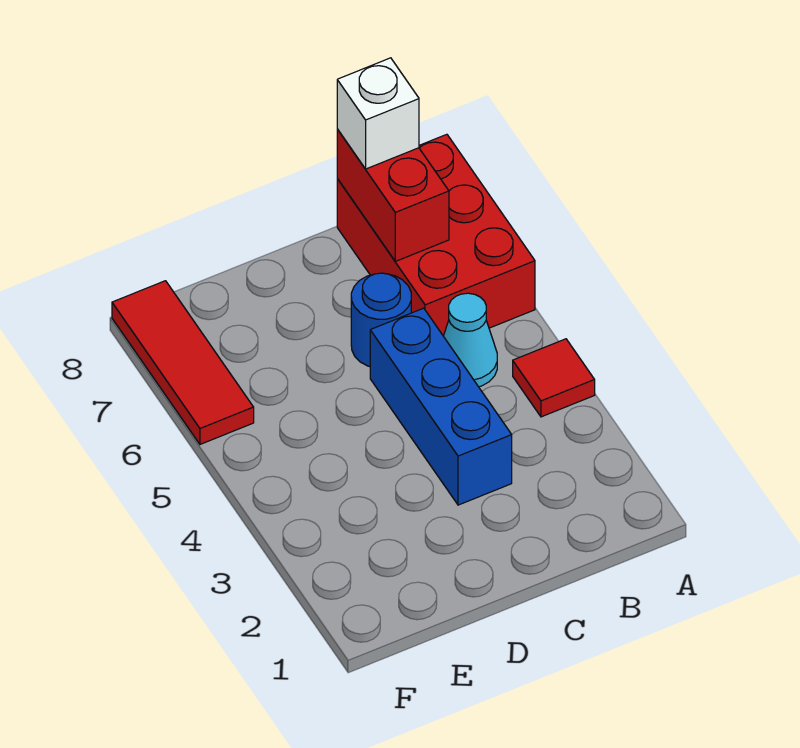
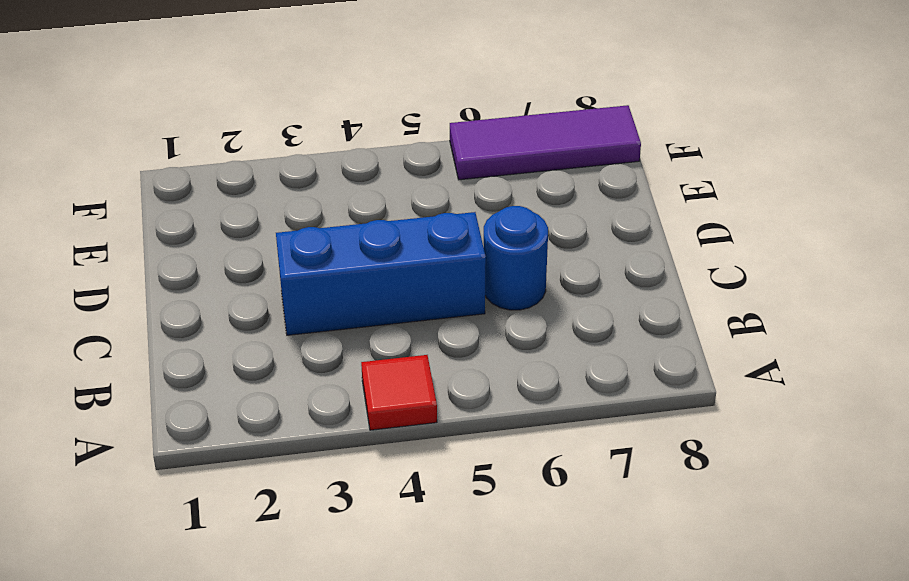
purple tile F6:F8 level 1 -> red tile F6:F8 level 1
none -> red brick A6:B8 level 1
none -> cyan cone B5 level 1

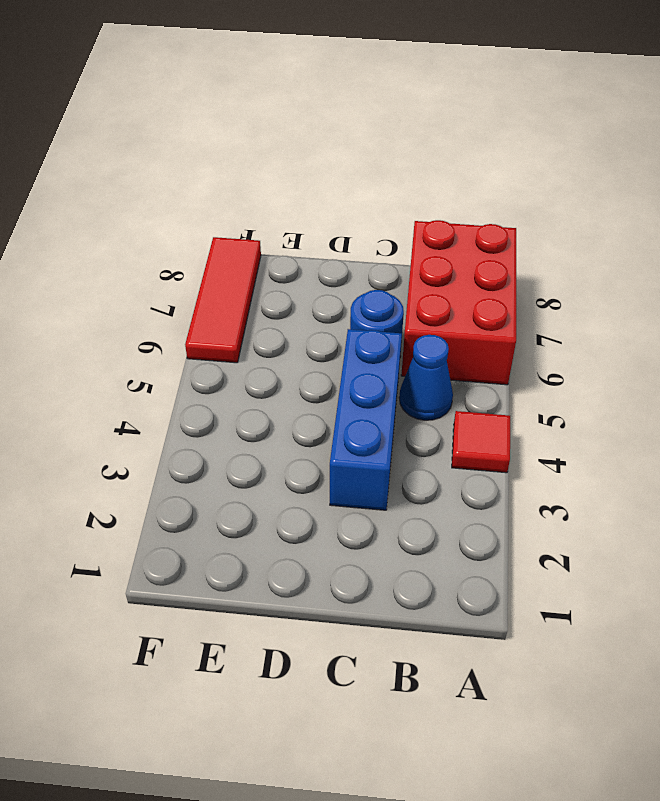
blue cone B5 level 1 -> cyan cone B5 level 1
none -> red brick B7:B8 level 2
none -> white brick B8 level 3

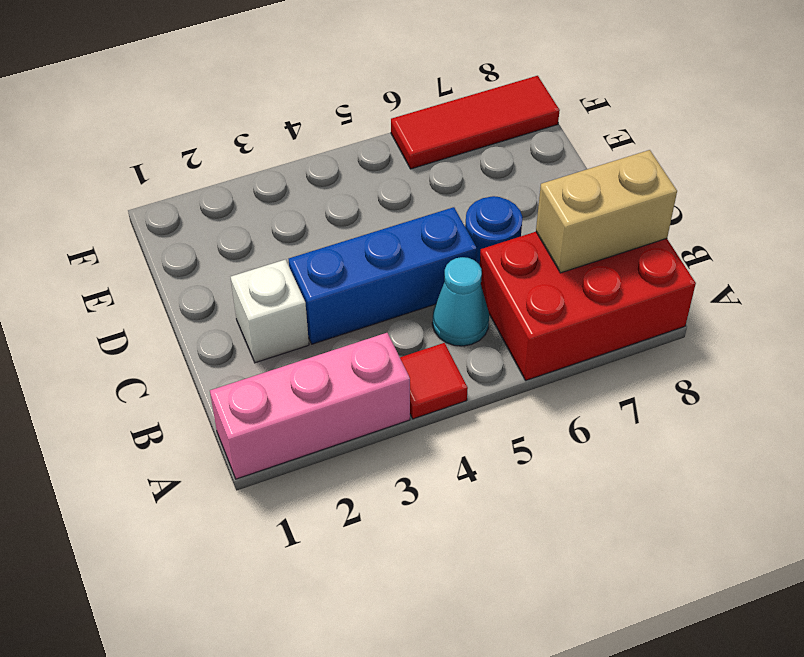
pink brick A1:A3 level 1 -> none
tan brick B7:B8 level 2 -> red brick B7:B8 level 2
white brick C2 level 1 -> white brick B8 level 3

